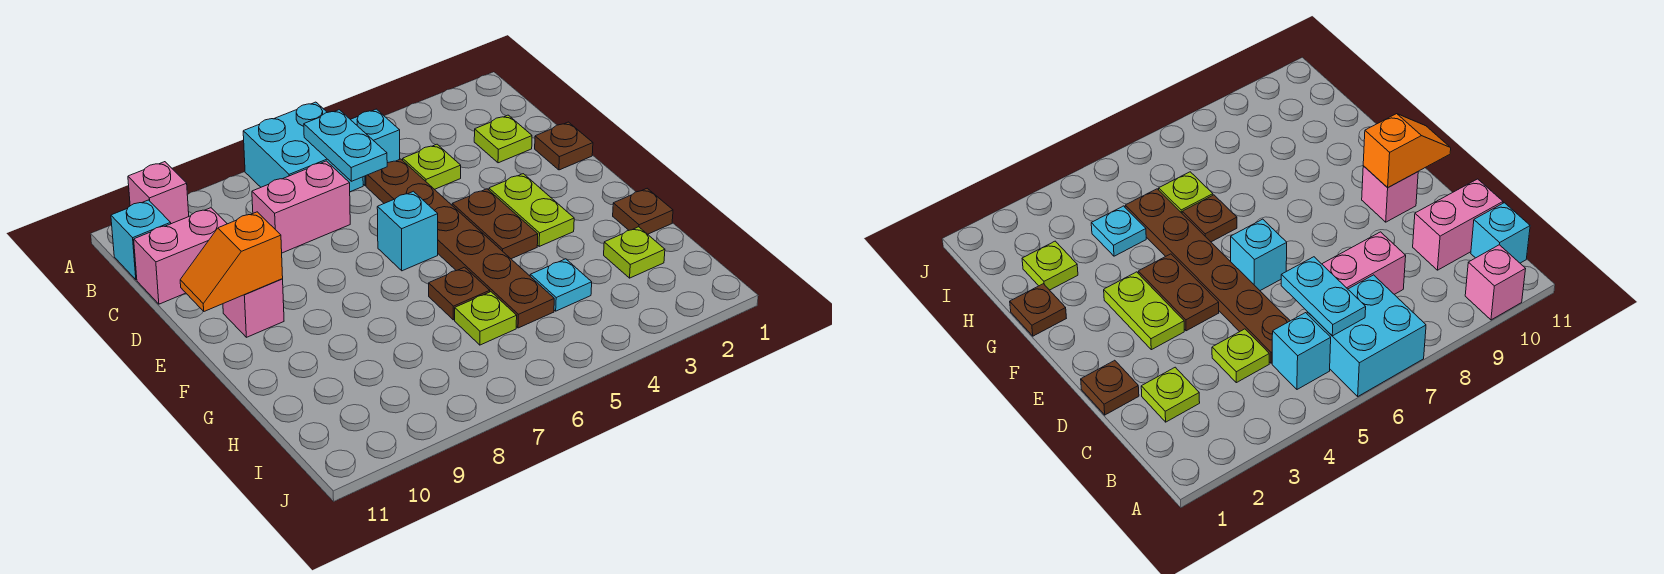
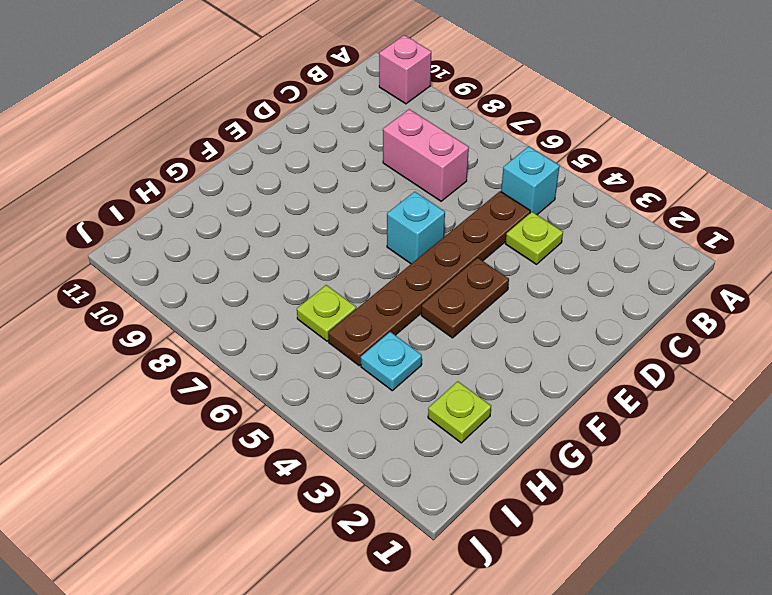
none -> cyan brick A6:B7 level 1
none -> cyan brick B11 level 1
none -> lime plate C2 level 1

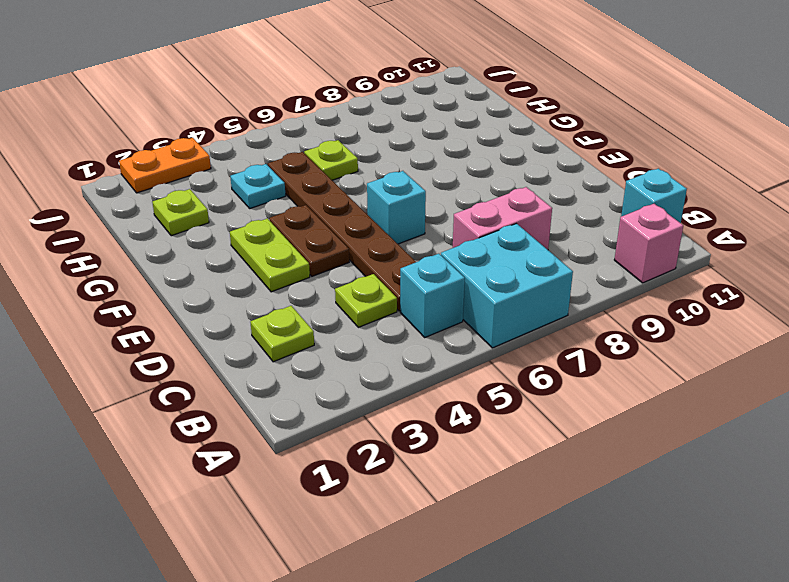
orange plate J2:J3 level 1 -> none
none -> pink brick C10:C11 level 1
none -> brown plate D1 level 1
none -> pink brick E10 level 1

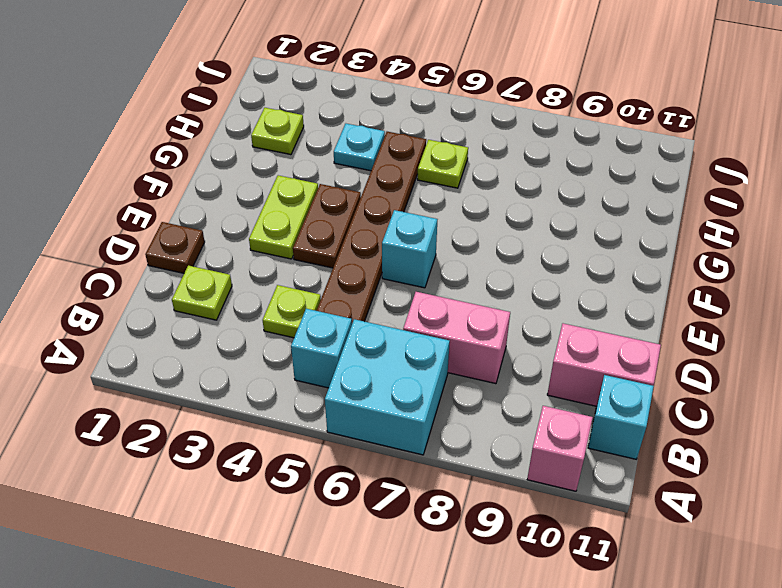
none -> pink brick E10 level 1
none -> brown plate G1 level 1
none -> brown plate G6 level 1

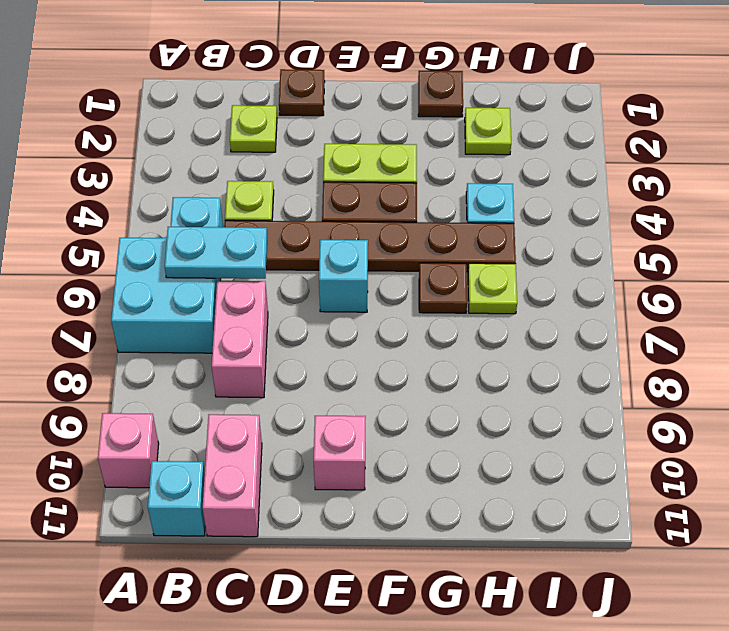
none -> orange slope E10:E11 level 2 top 10

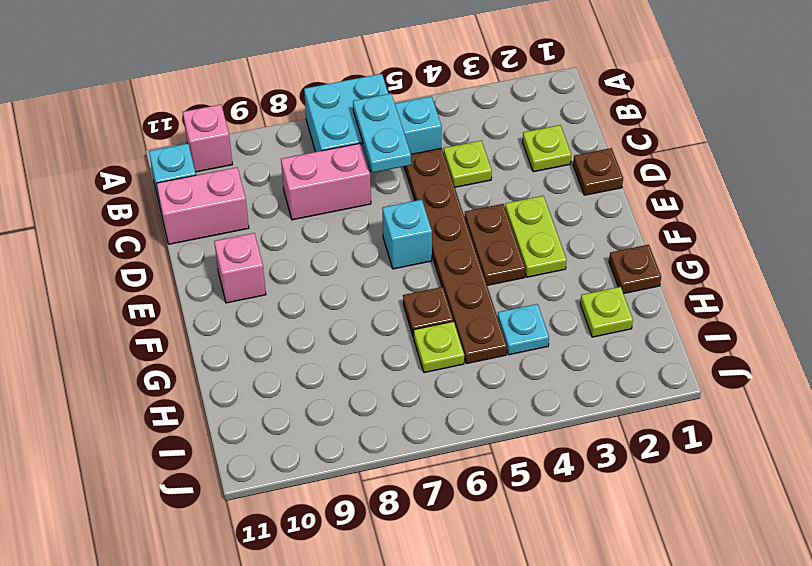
none -> orange slope E10:E11 level 2 top 10

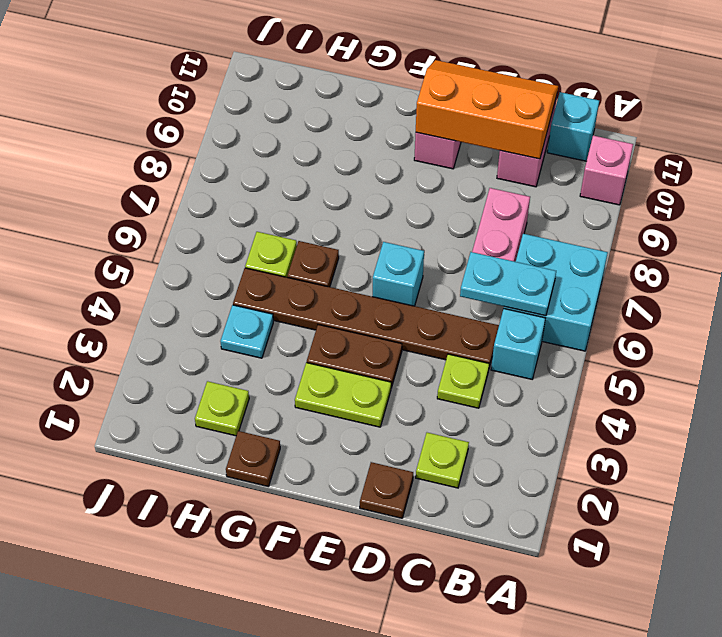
orange slope C10:E11 level 2 top 10 -> orange slope E10:E11 level 2 top 10

